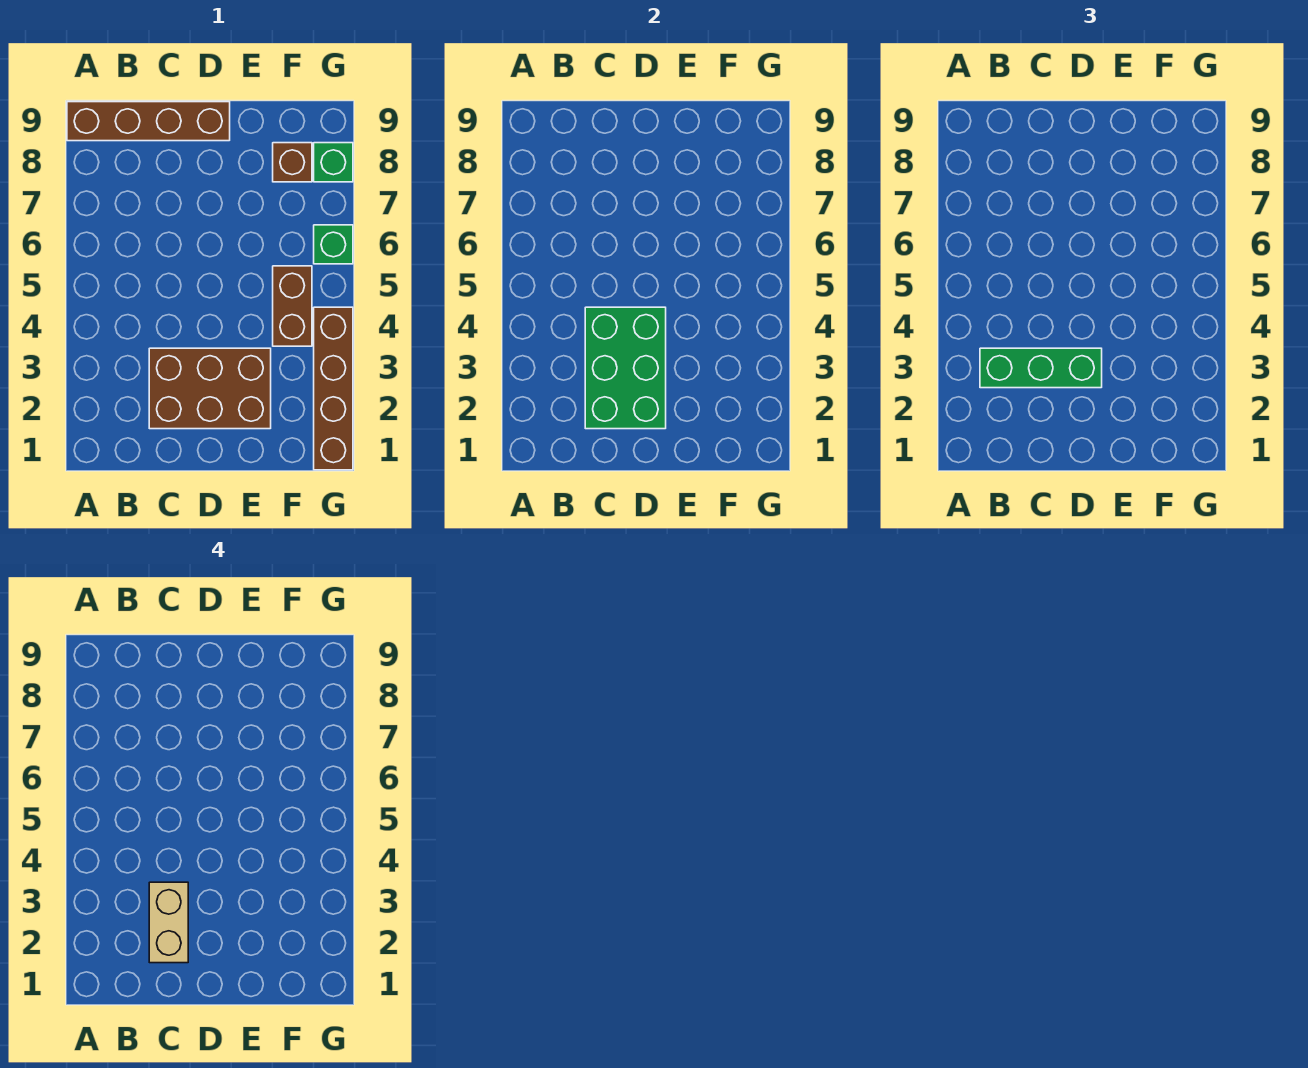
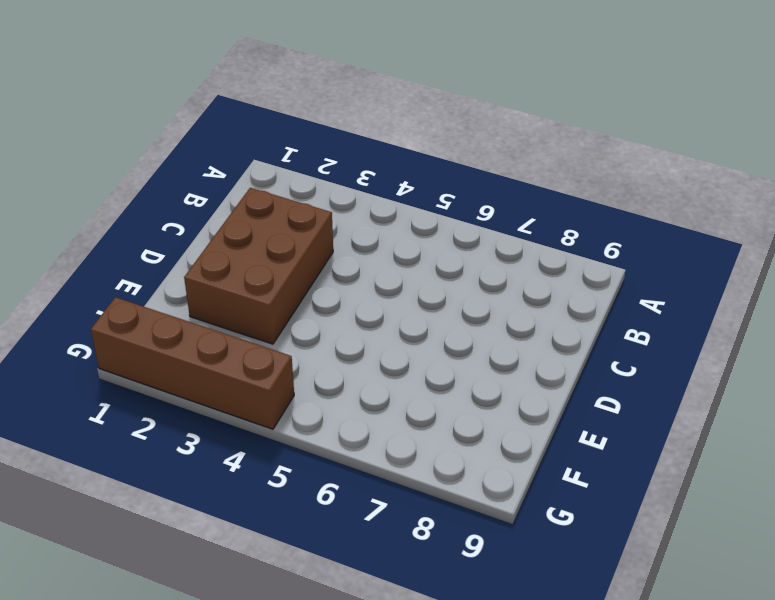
none -> brown brick A9:D9 level 1
none -> brown brick F4:F5 level 1

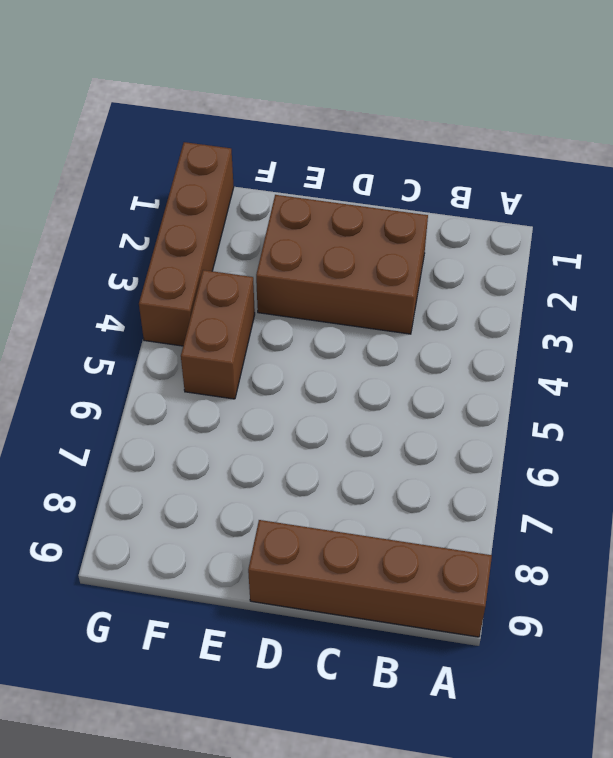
none -> brown brick F8 level 1
none -> green brick G6 level 1

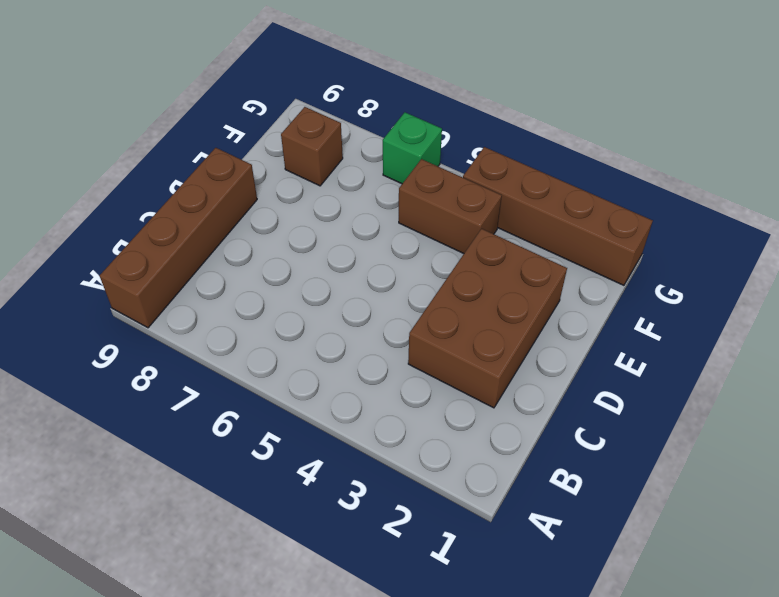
none -> green brick G8 level 1
none -> green brick C2:D4 level 2

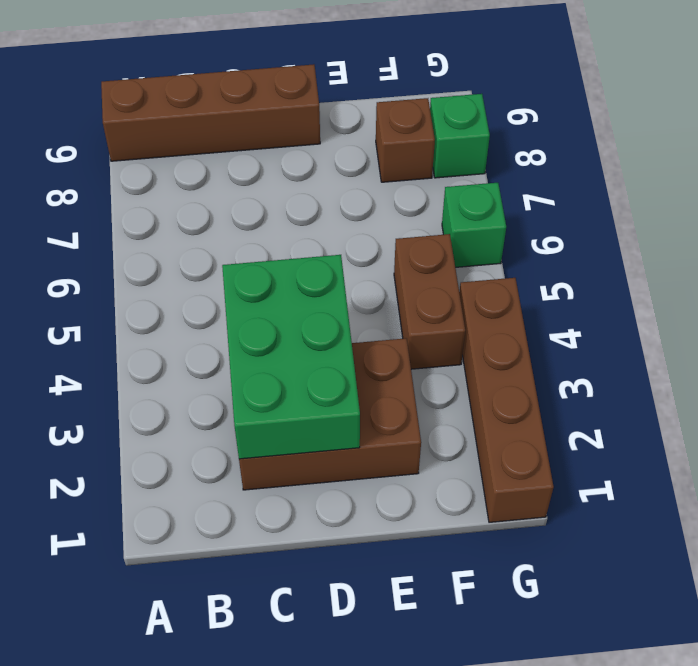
none -> green brick B3:D3 level 3
none -> tan brick C2:C3 level 4

